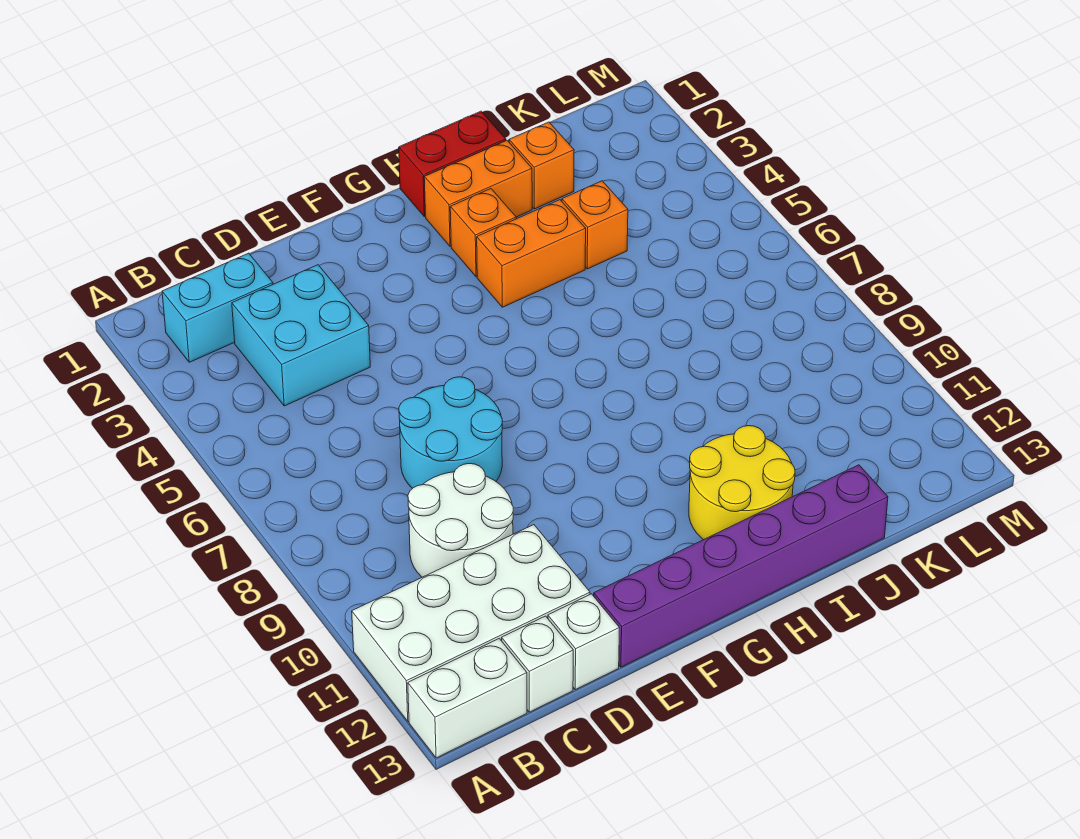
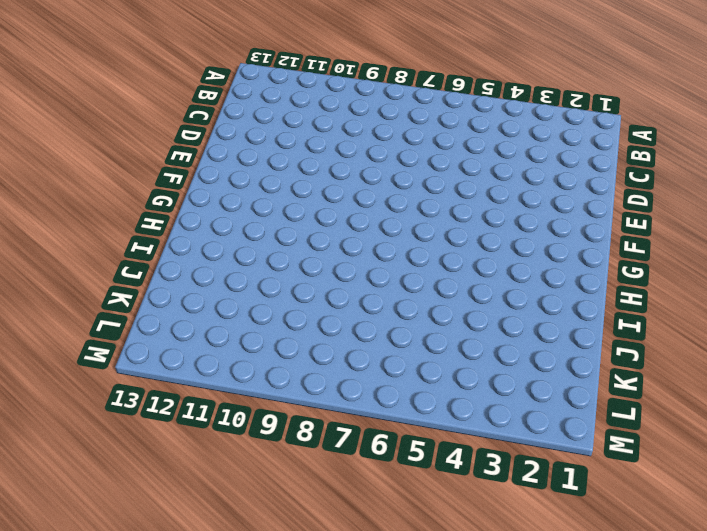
none -> white brick A11:D12 level 1
none -> white brick A13:B13 level 1
none -> cyan brick B2:C2 level 1

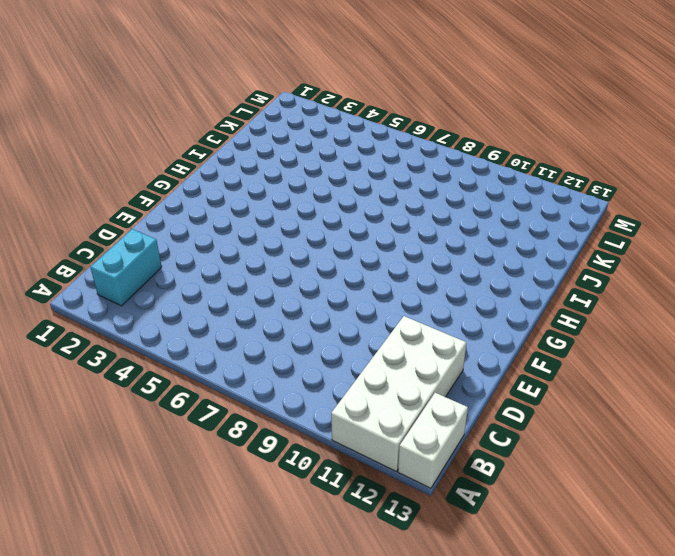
none -> cyan brick C3:D4 level 1
none -> white round brick C9:D10 level 1
none -> white brick C13 level 1

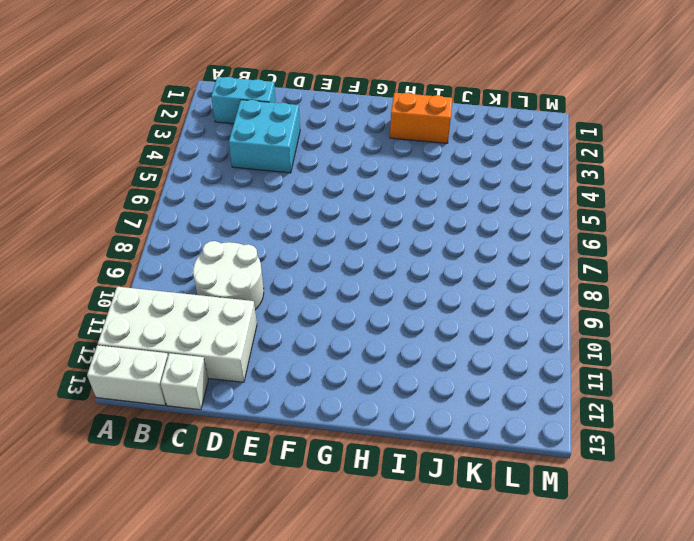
none -> cyan round brick D7:E8 level 1
none -> white brick D13 level 1
none -> purple brick E13:J13 level 1

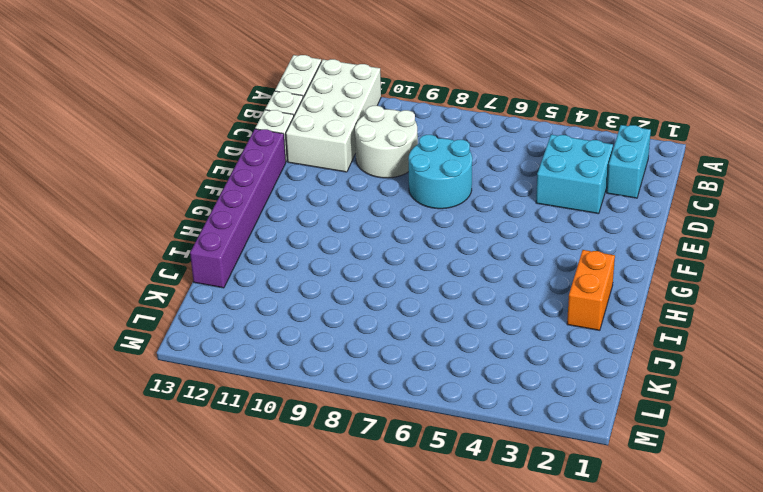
none -> red brick H1:I1 level 1
none -> orange brick H3 level 1
none -> orange brick H4:I4 level 1

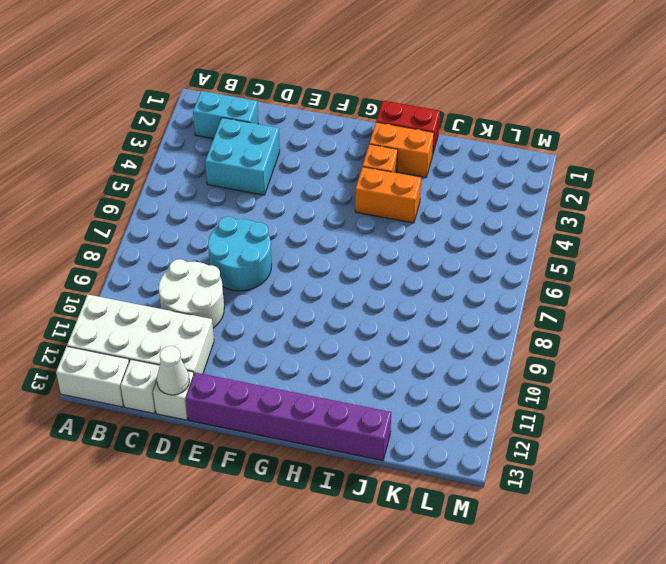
white cone D13 level 2 -> none
none -> yellow round brick H11:I12 level 1
none -> orange brick J2 level 1
none -> orange brick J4 level 1

